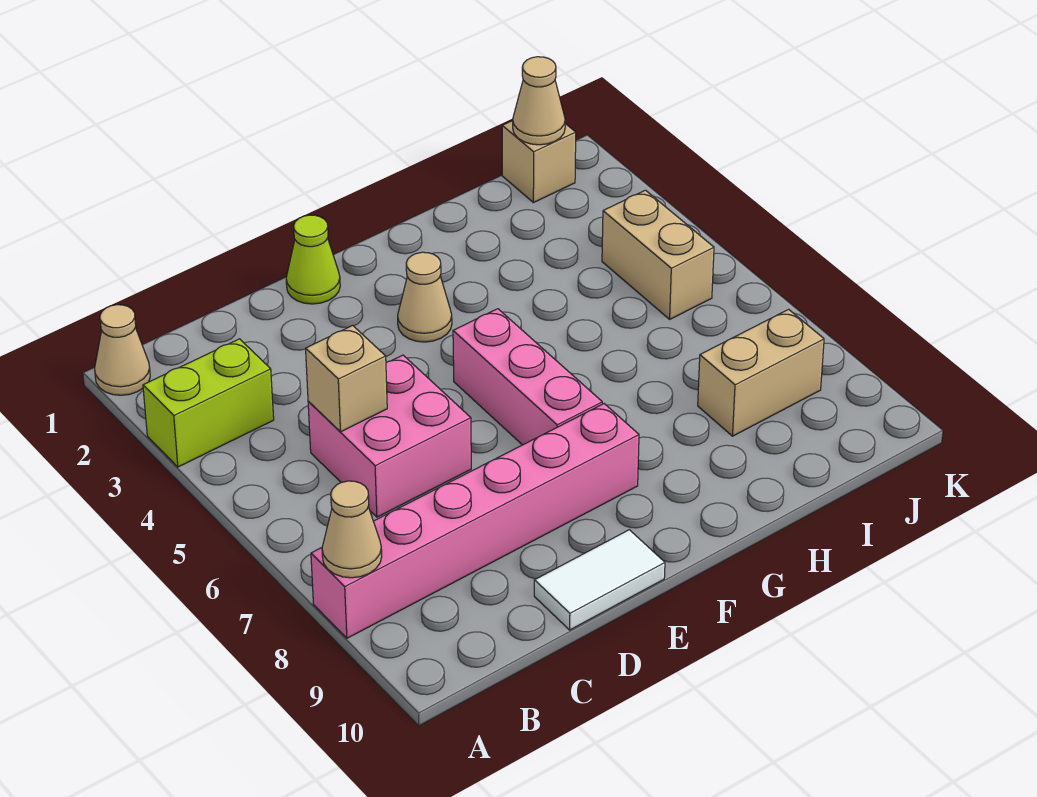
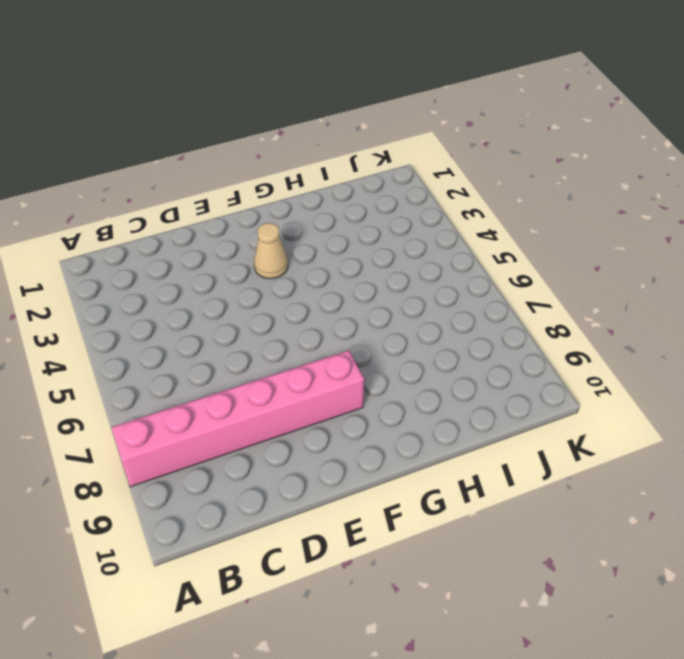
none -> tan cone A1 level 1
none -> lime brick A3:B3 level 1
none -> pink brick C5:D6 level 1

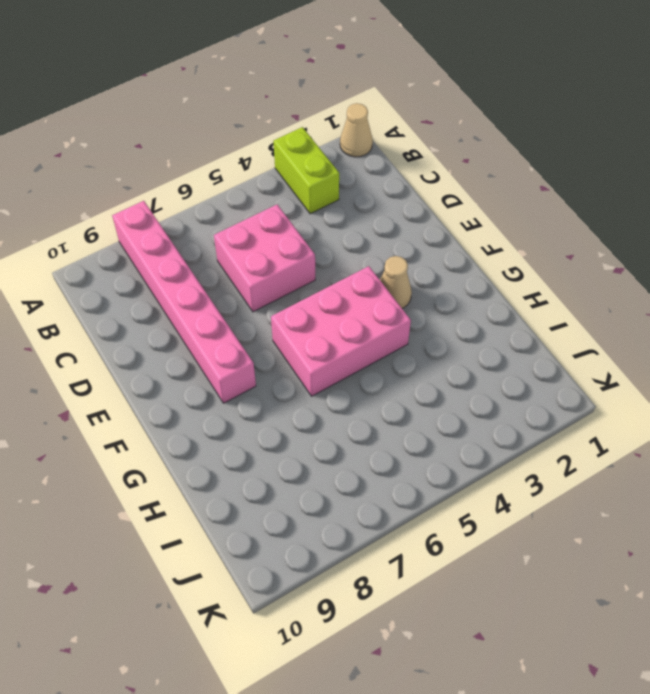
pink brick F4:G6 level 1 -> pink brick F5:F7 level 1
none -> white tile D10:E10 level 1
none -> lime cone E1 level 1
none -> tan brick I8:J8 level 1

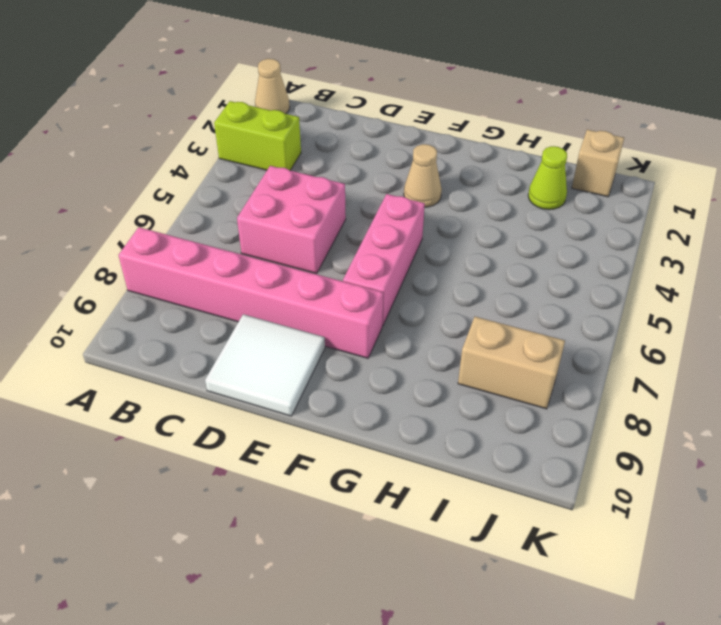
white tile D9:E10 level 1 -> white tile D10:E10 level 1
lime cone I2 level 1 -> lime cone E1 level 1
none -> tan brick J4:J5 level 1
none -> tan cone A8 level 2
none -> tan brick C5 level 2

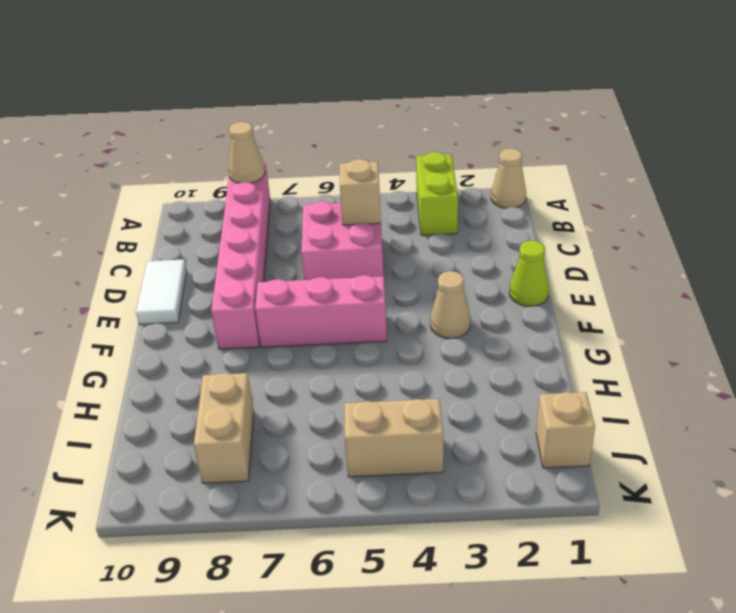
none -> tan cone J1 level 2

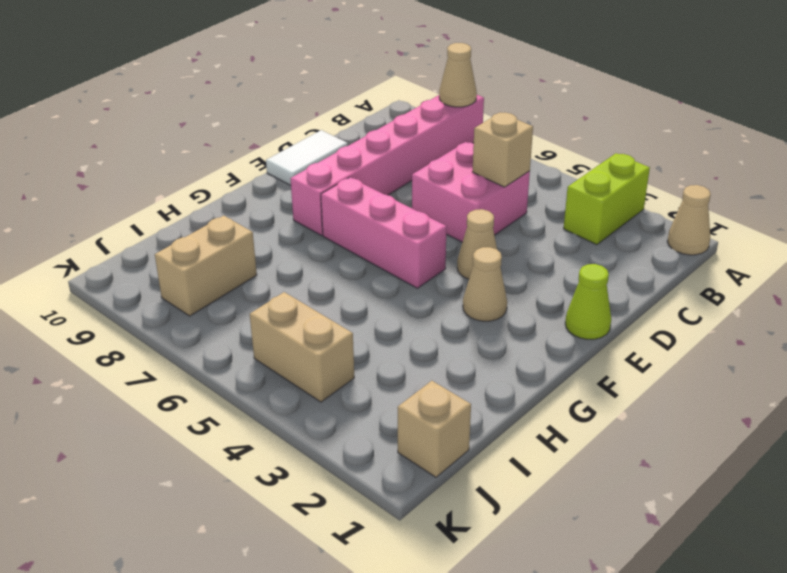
tan cone E4 level 1 -> tan cone J1 level 2

